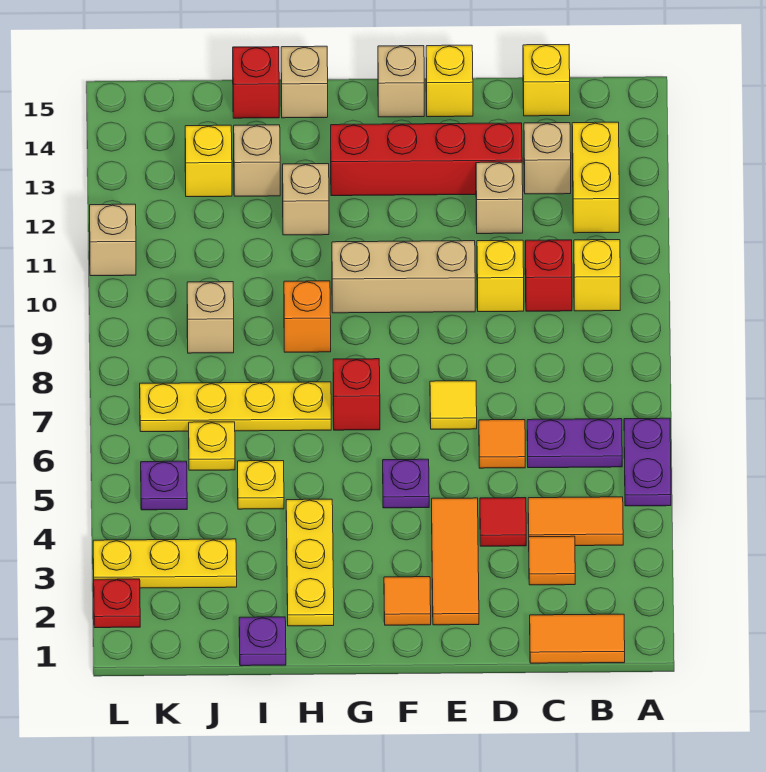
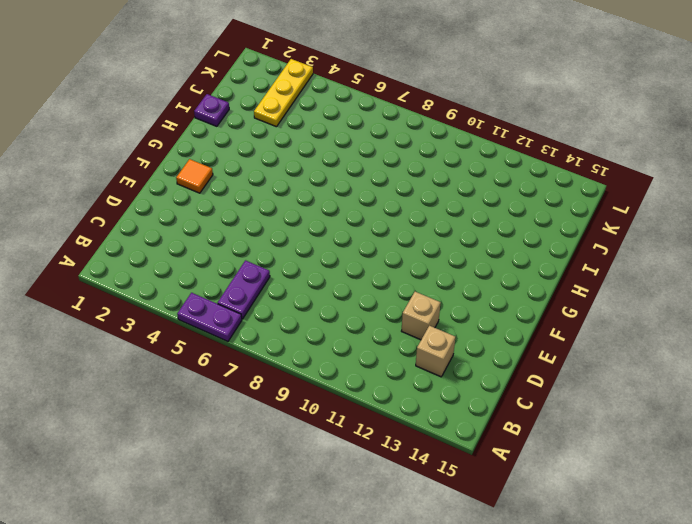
none -> orange tile B1:C1 level 1
none -> orange tile B4:C4 level 1
none -> yellow brick B10 level 1
none -> yellow brick B12:B13 level 1

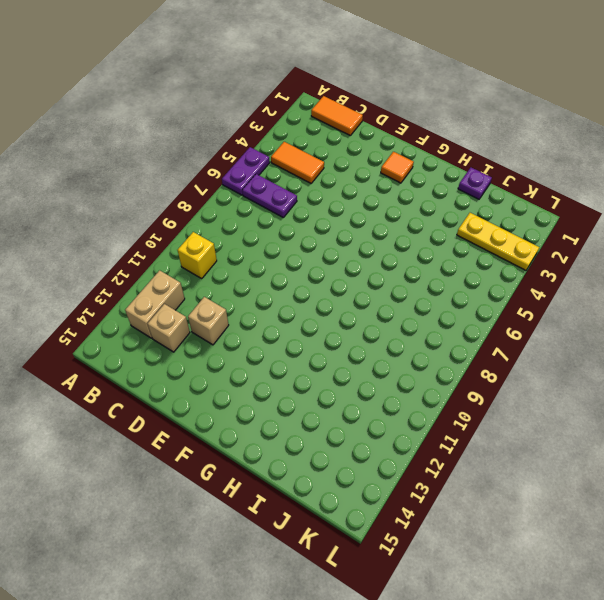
tan brick B12:B13 level 1 -> yellow brick B12:B13 level 1
none -> orange tile C3 level 1
none -> red brick C10 level 1
none -> yellow brick C15 level 1
none -> red tile D4 level 1

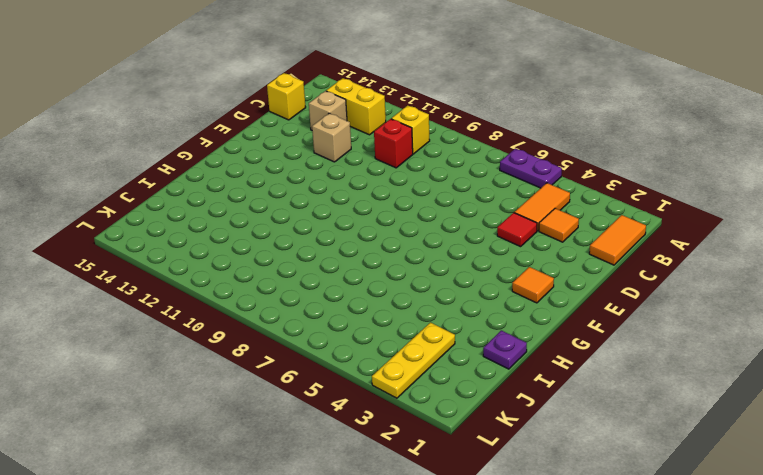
none -> purple plate B6:C6 level 1
none -> orange tile D6 level 1
none -> yellow brick D10 level 1
none -> red brick D13:G13 level 1

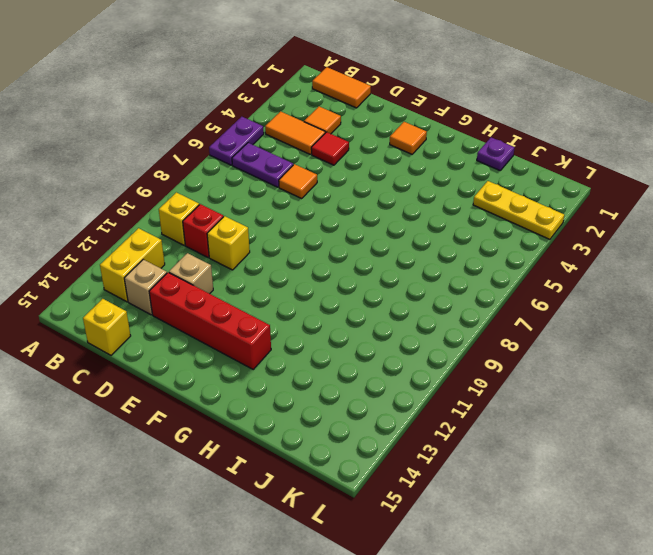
none -> orange tile E2:E4 level 1
none -> yellow tile E7 level 1
none -> tan brick E10:G10 level 1
none -> yellow brick E15 level 1

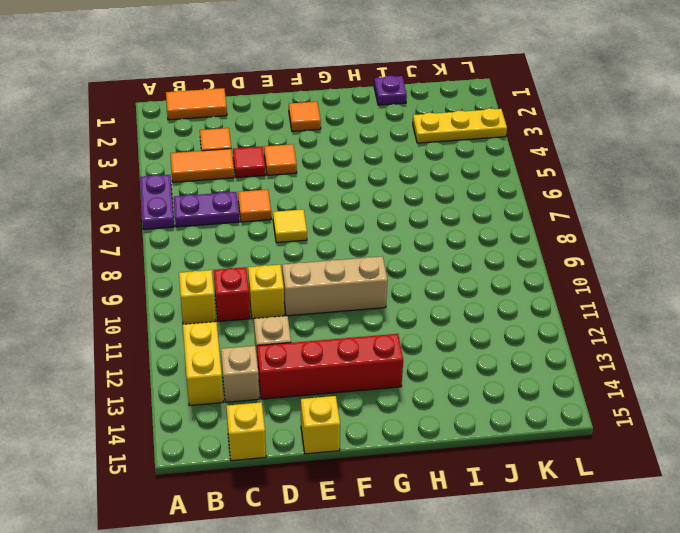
orange tile E4 level 1 -> orange tile E2:E4 level 1
none -> purple plate F5 level 1
none -> tan brick F15 level 1
none -> red brick G7 level 1
none -> yellow plate H2:H4 level 1

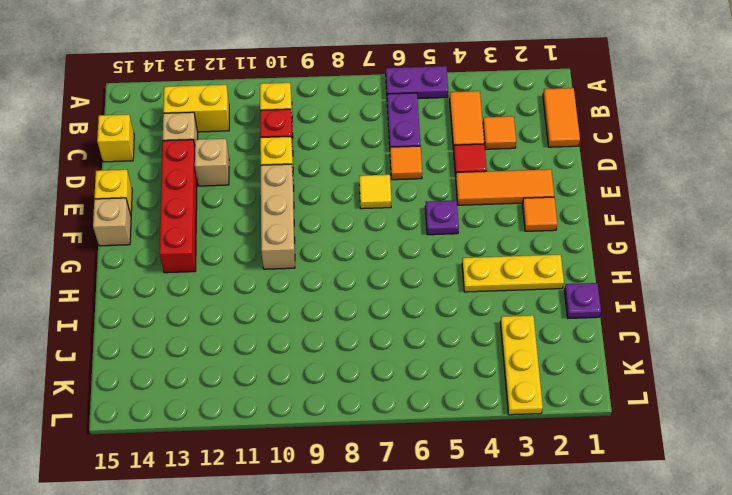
none -> red brick G7 level 1
none -> yellow plate H7:K7 level 1
none -> orange brick H9 level 1
none -> tan brick H12 level 1

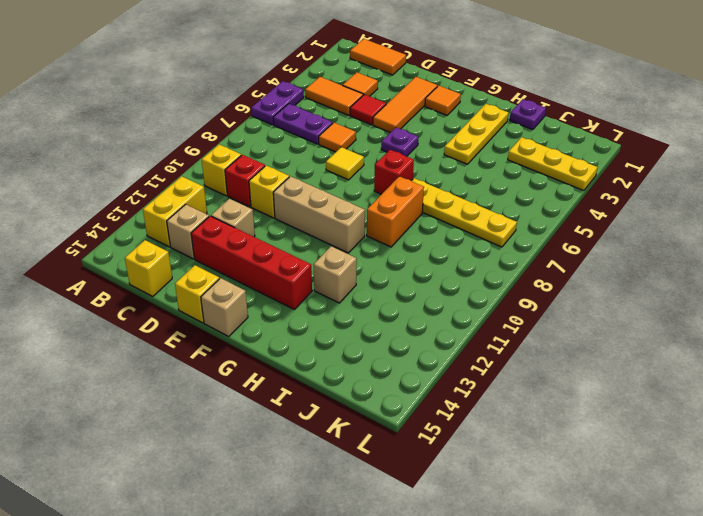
orange brick H8:H9 level 1 -> orange brick H9 level 1
none -> tan brick H15 level 1
none -> yellow plate I5 level 1
none -> tan brick I13 level 1
none -> red brick I15 level 1

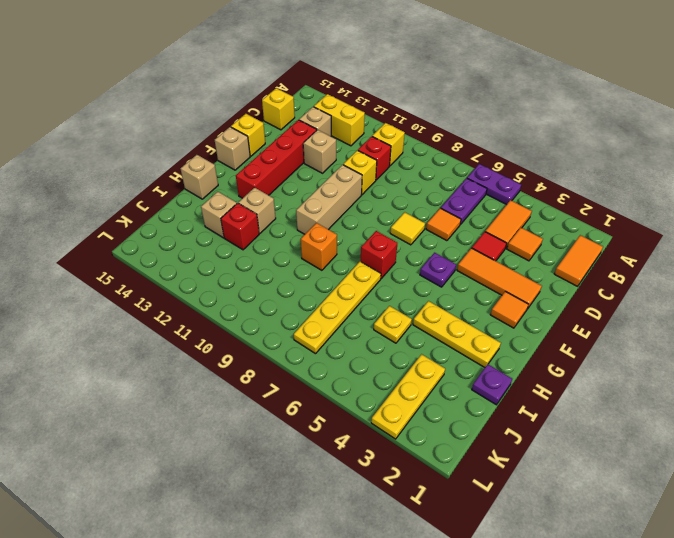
red brick I12 level 1 -> red brick I15 level 1
none -> yellow plate J6 level 1
none -> tan brick J9 level 1
none -> yellow brick J13 level 1
none -> purple plate K5 level 1

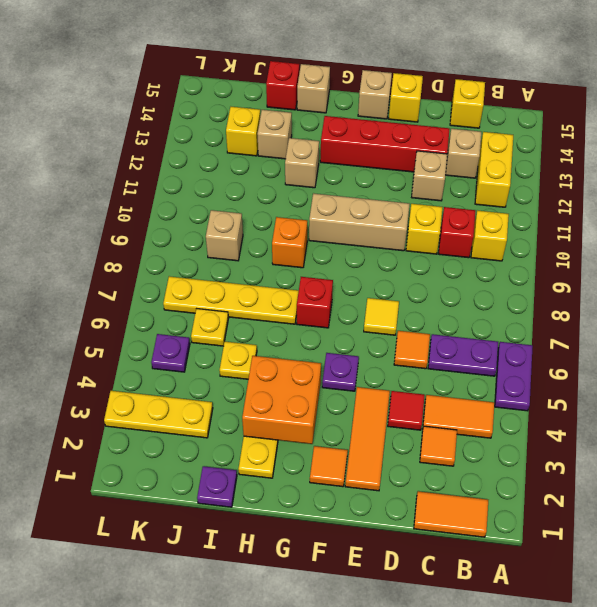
orange brick G3:H4 level 2 -> none
none -> red plate L2 level 1
none -> tan brick L11 level 1

